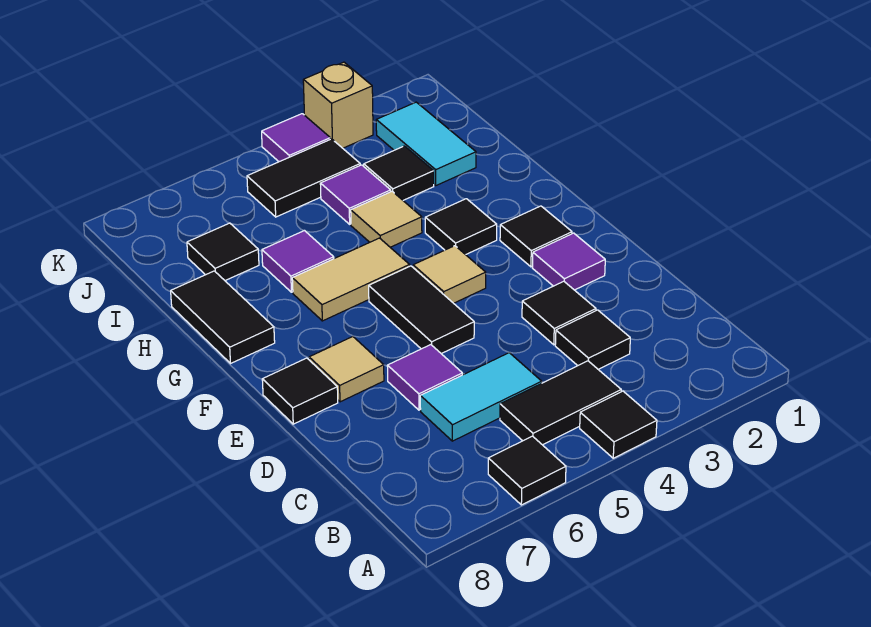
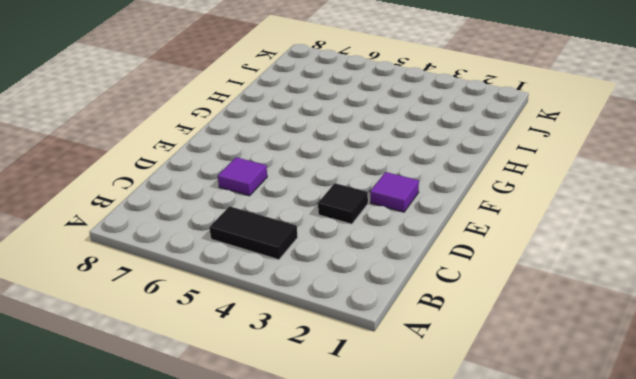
none -> black tile A4 level 1
none -> black tile A6 level 1
none -> black tile C3 level 1

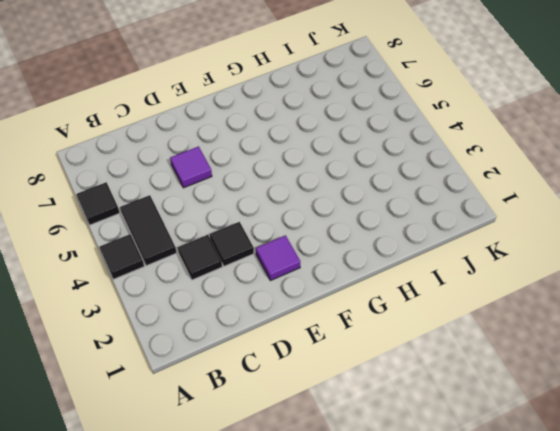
none -> cyan tile C5:C6 level 1
none -> black tile E5:F5 level 1
none -> tan tile E7 level 1

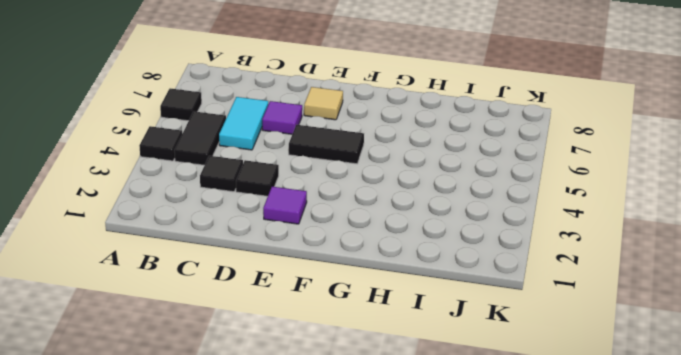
none -> black tile E8 level 1
none -> black tile F2 level 1
none -> tan tile F4 level 1

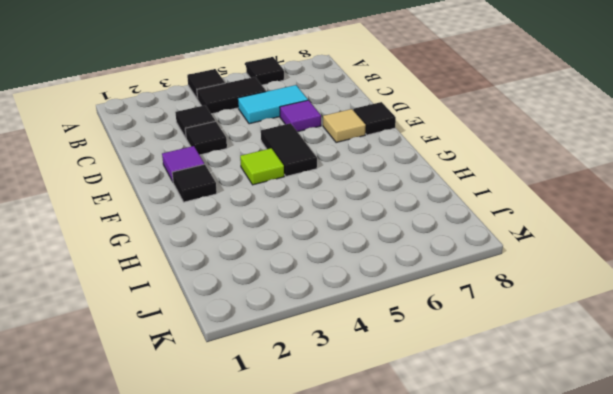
lime tile F4 level 1 -> tan tile F4 level 1
none -> black tile G3 level 1
none -> tan tile G5:G6 level 1
none -> black tile G8:H8 level 1

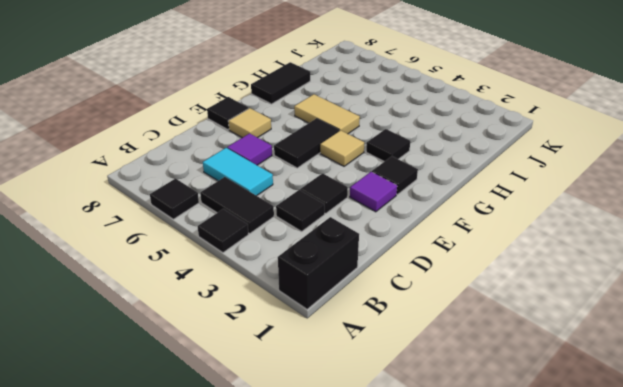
black brick A1:B1 level 1 -> none
none -> tan tile H4 level 1
none -> purple tile H6 level 1
none -> cyan tile I2:J2 level 1

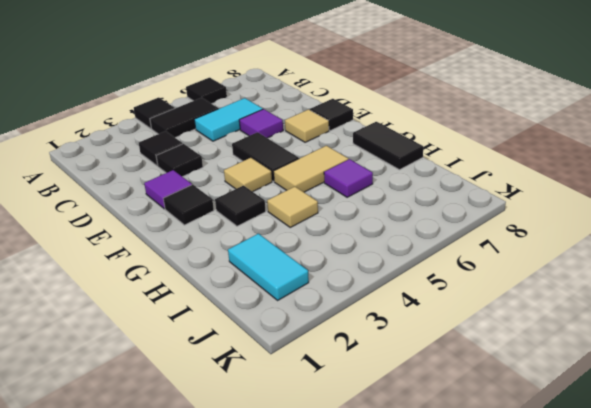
none -> black tile I3 level 1
none -> purple tile I4 level 1
none -> black tile I7 level 1

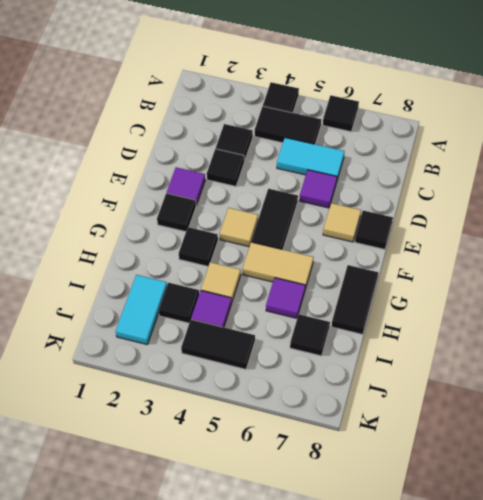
none -> tan brick K3 level 1
none -> purple tile K4 level 1

